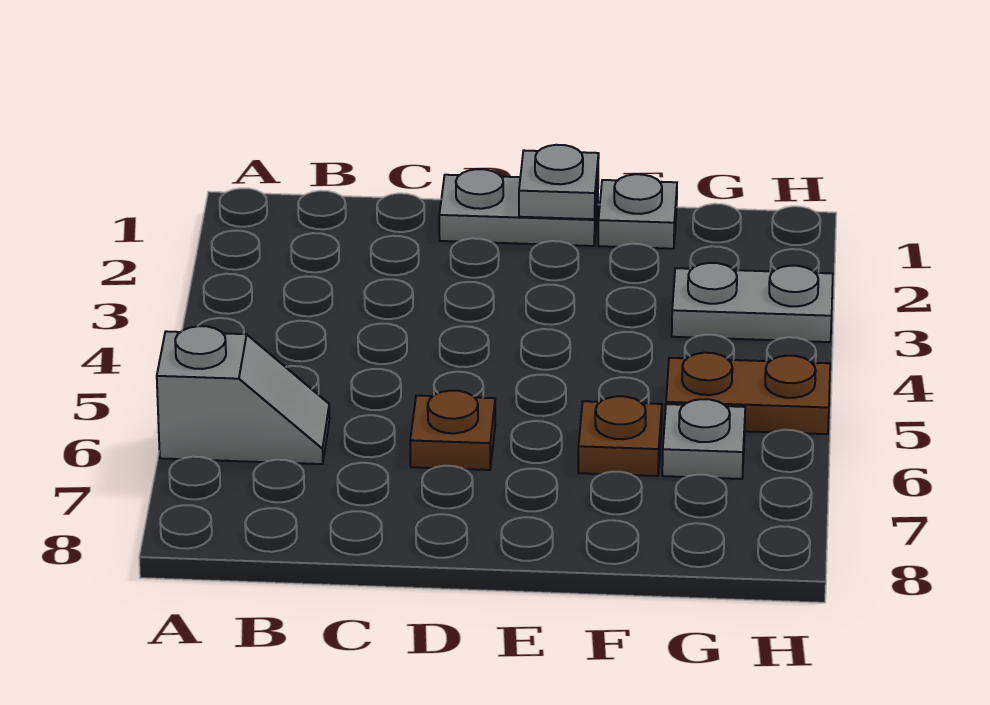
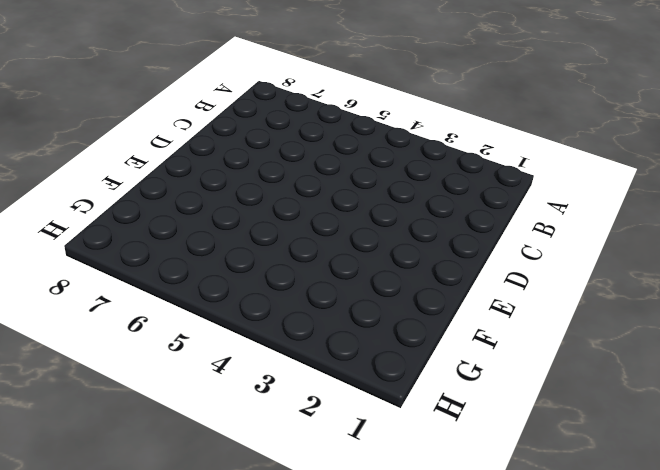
none -> grey slope A6:B6 level 1 top A
none -> grey plate D1:E1 level 1

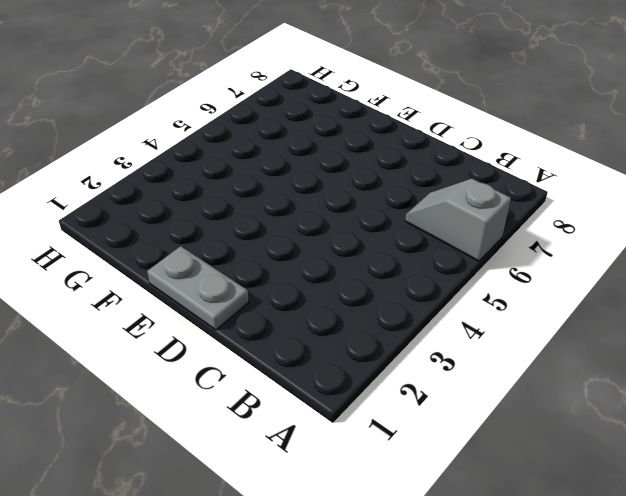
none -> brown plate D6 level 1
none -> grey plate F1 level 1

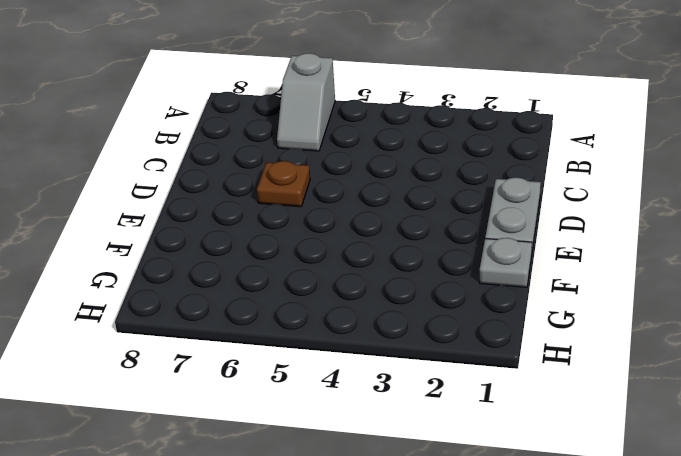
none -> brown plate F6 level 1
none -> grey plate G3:H3 level 1

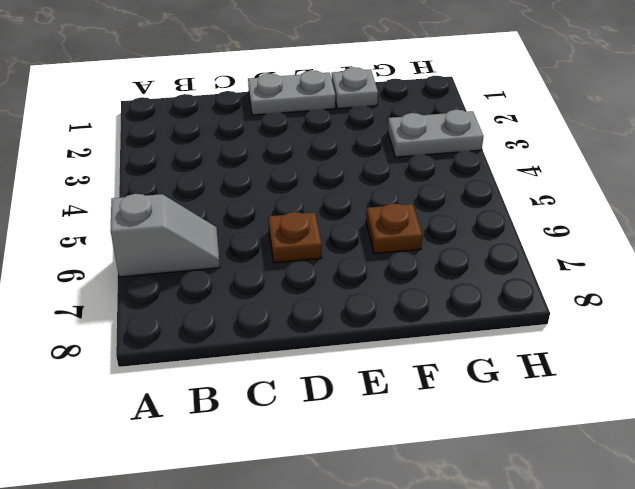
none -> brown plate G5:H5 level 1
none -> grey plate G6 level 1

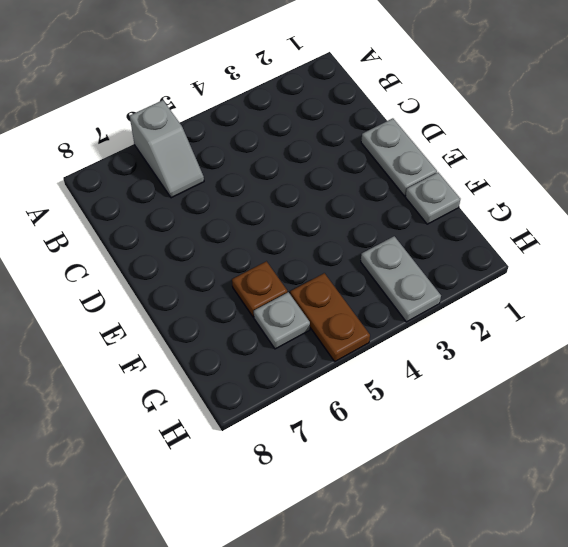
none -> brown plate D6 level 1
none -> grey plate E1 level 2

